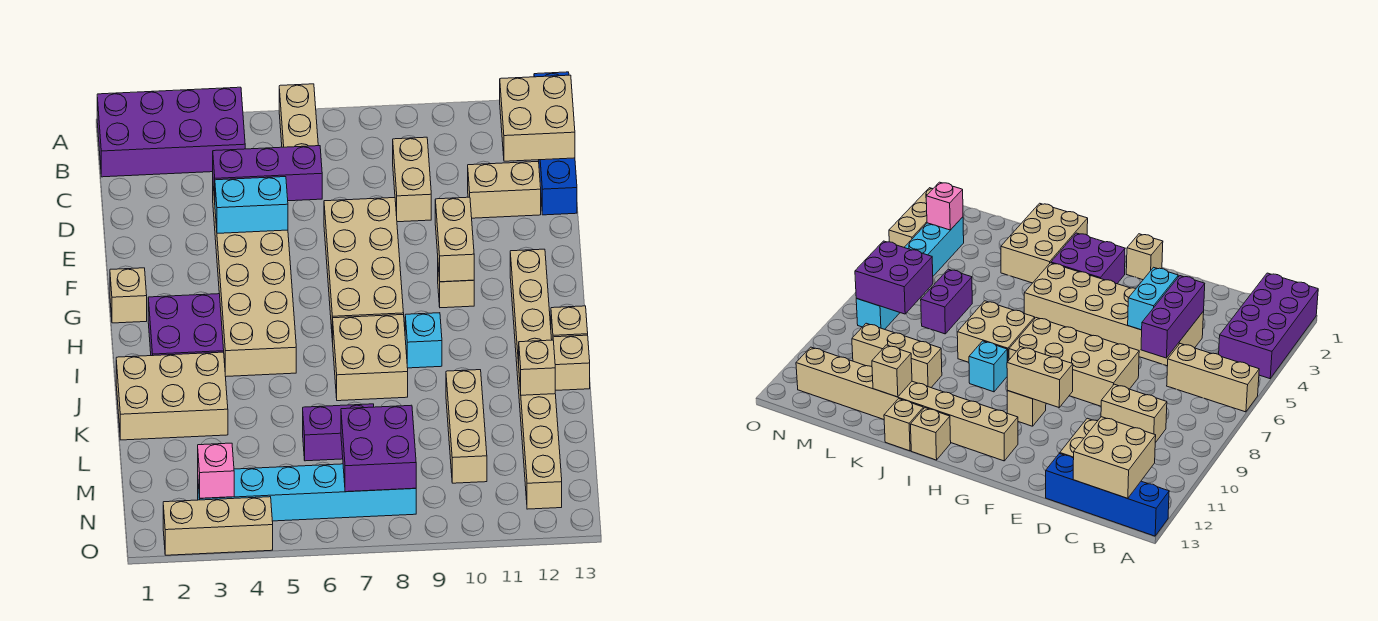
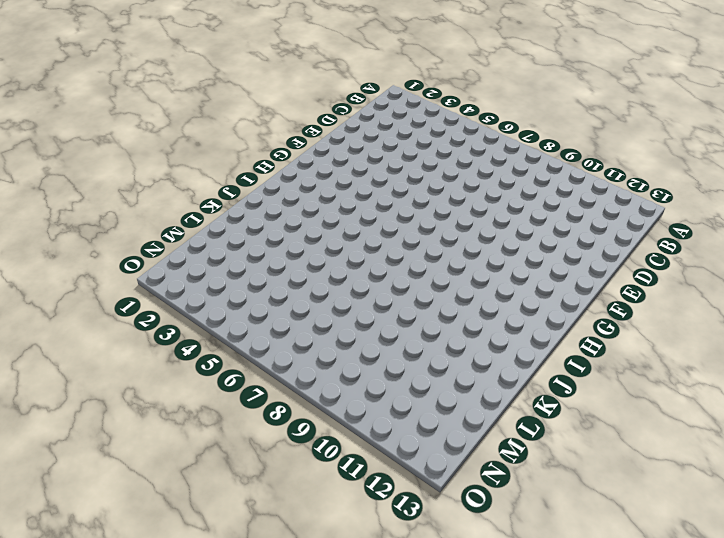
none -> purple brick A1:B4 level 1
none -> tan brick A6:C6 level 1
none -> blue brick A13:D13 level 1

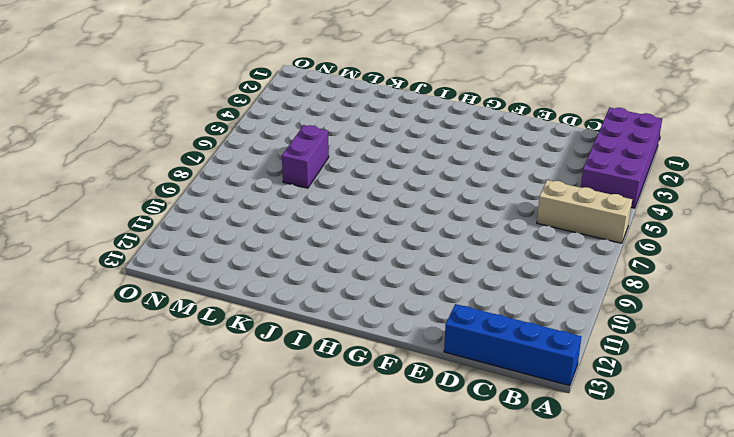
none -> tan brick C9:D9 level 1
none -> tan brick D4:I5 level 1
none -> tan brick D11:D12 level 1

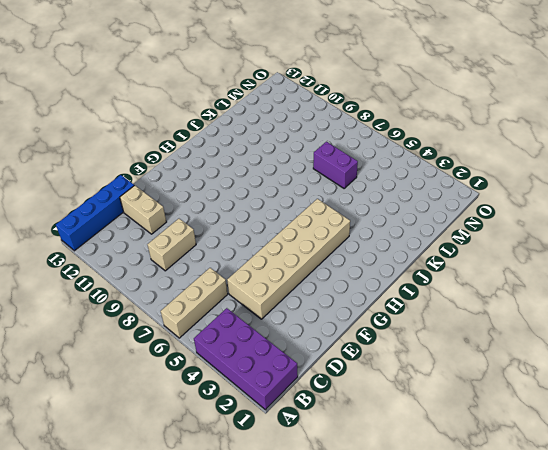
none -> tan brick E7:H8 level 1
none -> tan brick G1 level 1
none -> tan brick G10 level 1

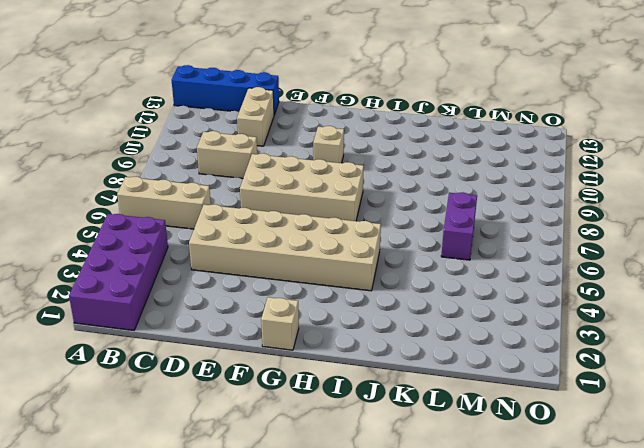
none -> tan brick G12:N12 level 1
none -> purple brick H2:I3 level 1
none -> tan brick I7:J8 level 1

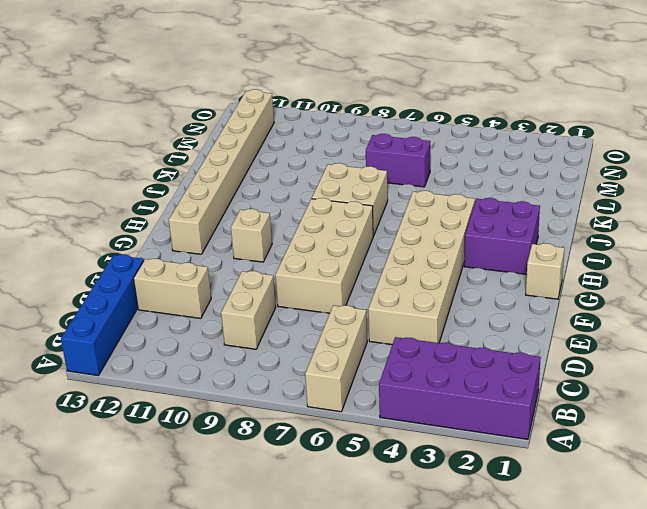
none -> cyan brick I9 level 1
none -> tan brick I13 level 1
none -> tan brick J1:K3 level 1

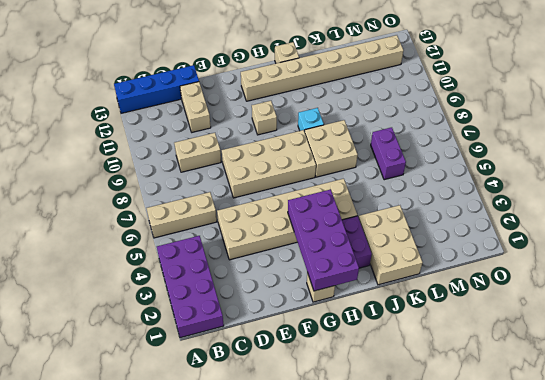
purple brick G1:H4 level 2 -> none
none -> tan brick J13 level 1
none -> tan brick K10:M10 level 1
none -> cyan brick N3:N8 level 1

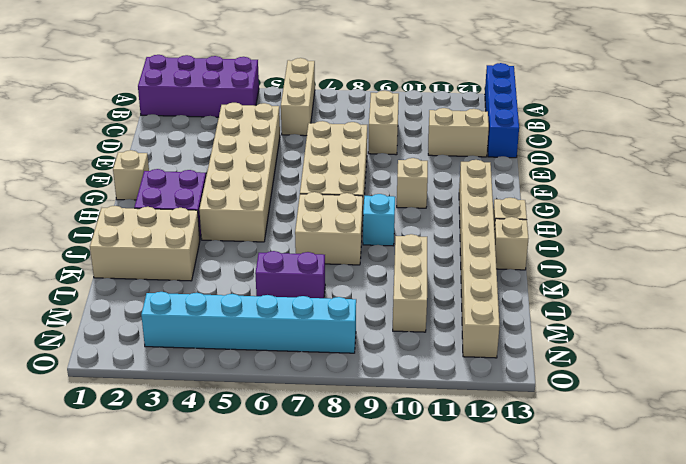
none -> tan brick O2:O4 level 1
none -> tan brick B12:C13 level 2
none -> purple brick D4:D6 level 2

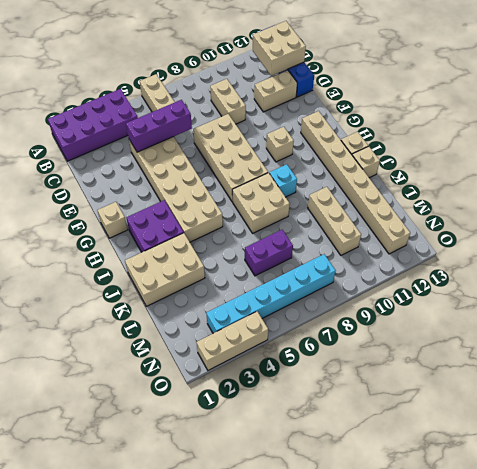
none -> cyan brick E4:E5 level 2
none -> tan brick F10:G10 level 2
none -> tan brick K12 level 2

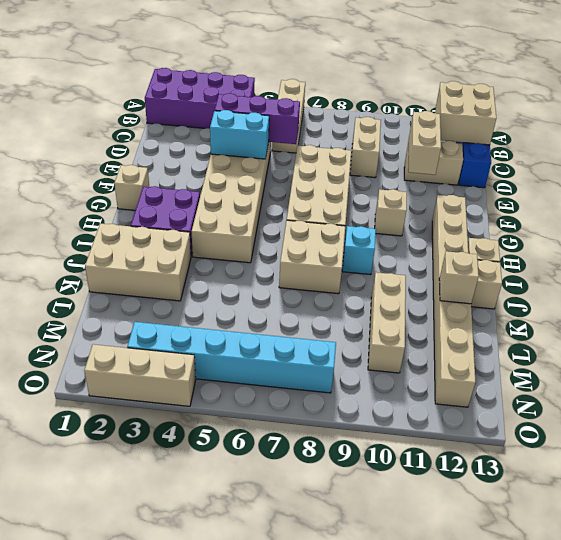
tan brick D11:E11 level 2 -> tan brick F10:G10 level 2
none -> purple brick L6:L7 level 1
none -> purple brick M7:N8 level 2
none -> pink brick N3 level 2

